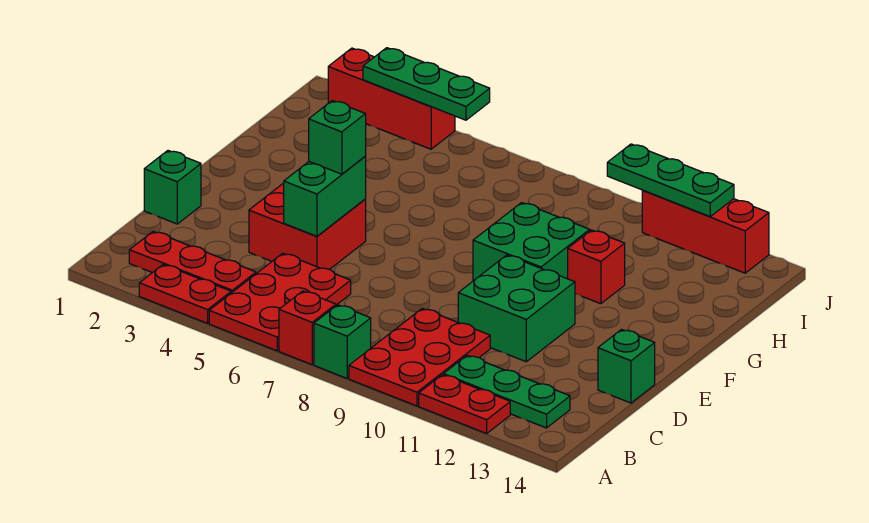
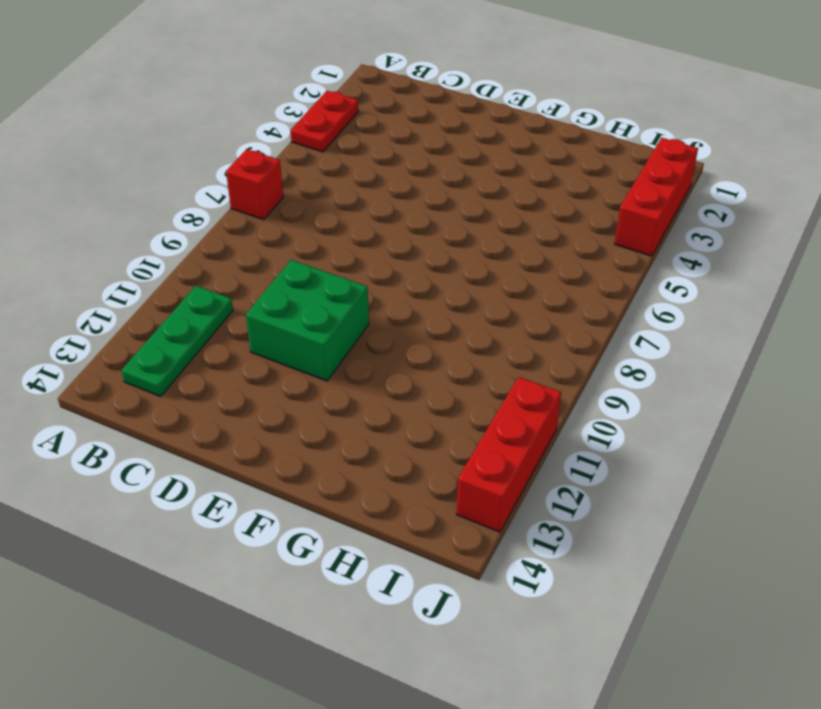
none -> red plate A5:C6 level 1
none -> green brick A8 level 1
none -> red plate A9:C10 level 1

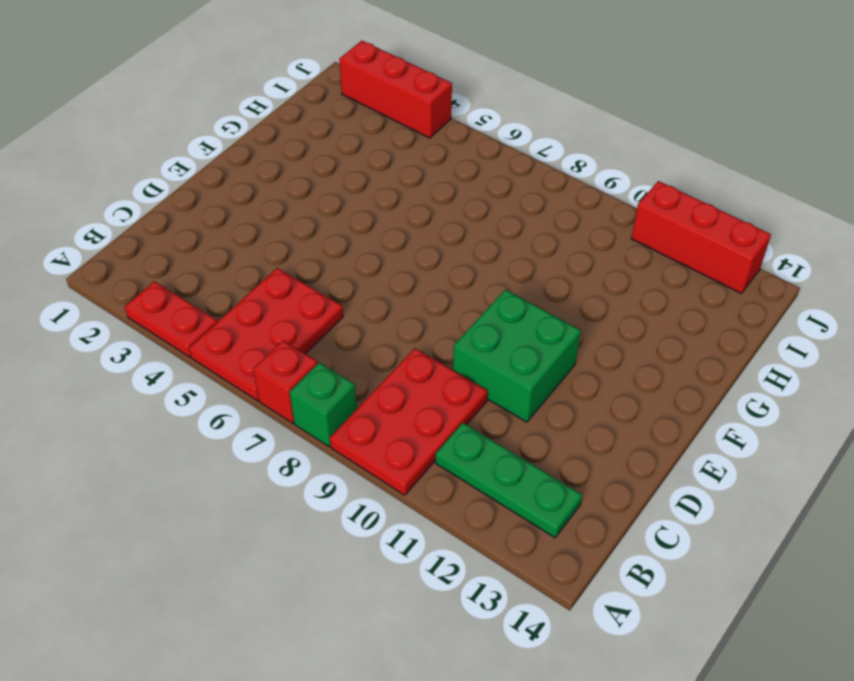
none -> red plate A11:A12 level 1
none -> red plate B2:B4 level 1
none -> green brick D1 level 1

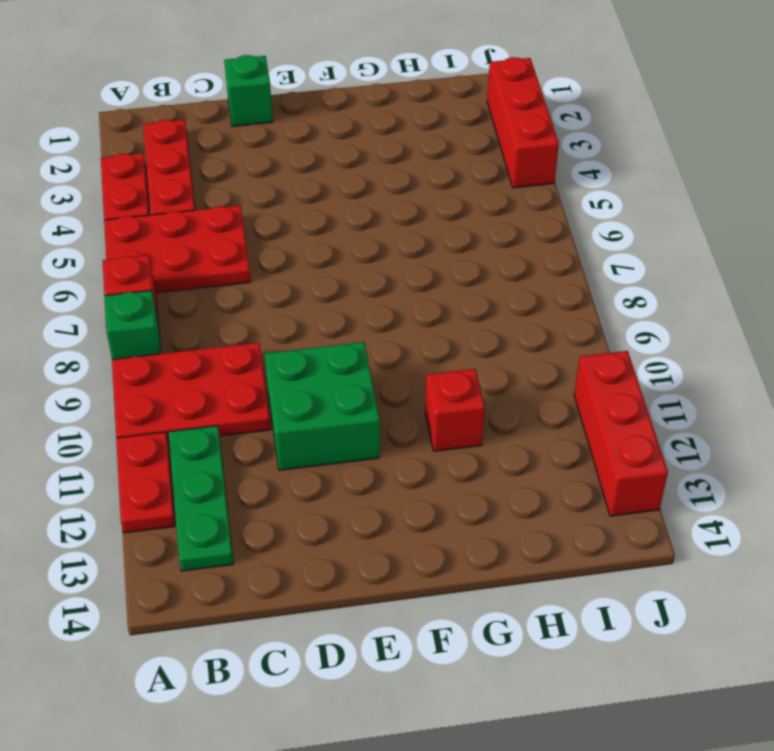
none -> red brick D4:E5 level 1
none -> green brick D14 level 1
none -> green brick F9:G10 level 1

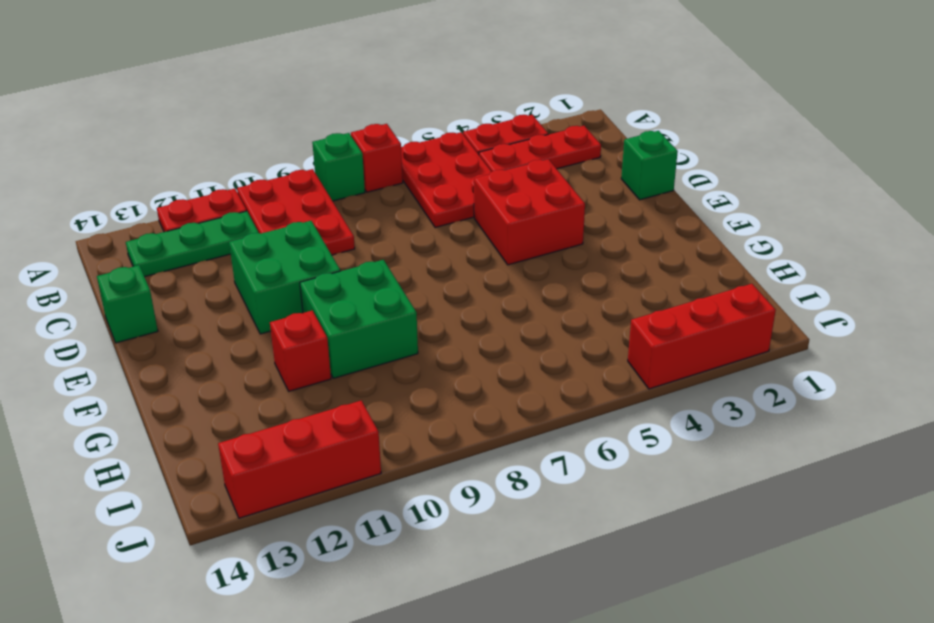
none -> green brick D5:E5 level 2
none -> green plate J3:J5 level 2
none -> green plate J10:J12 level 2

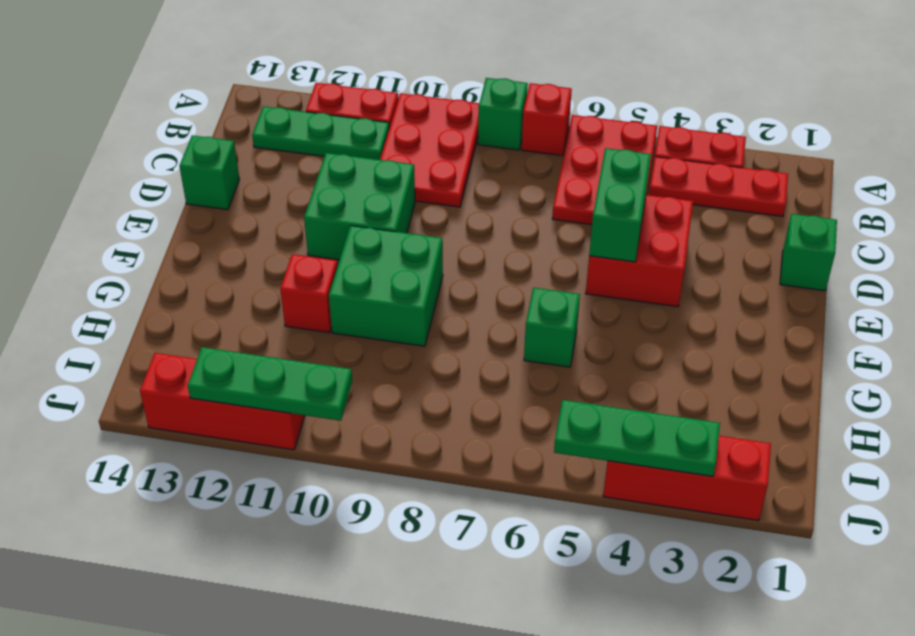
green brick G6 level 1 -> green brick E5 level 3

